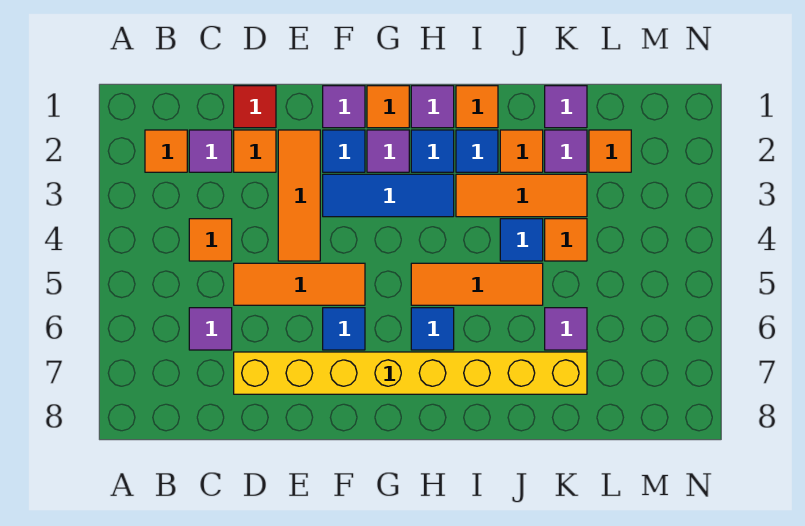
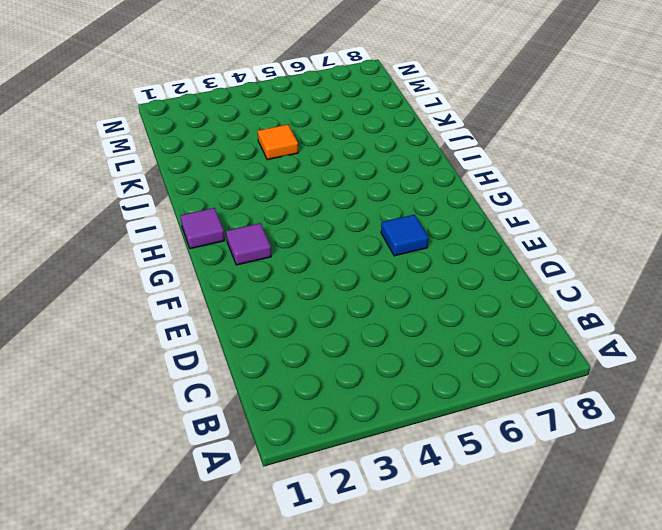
none -> orange tile B2 level 1
none -> purple tile C2 level 1
none -> orange tile C4 level 1

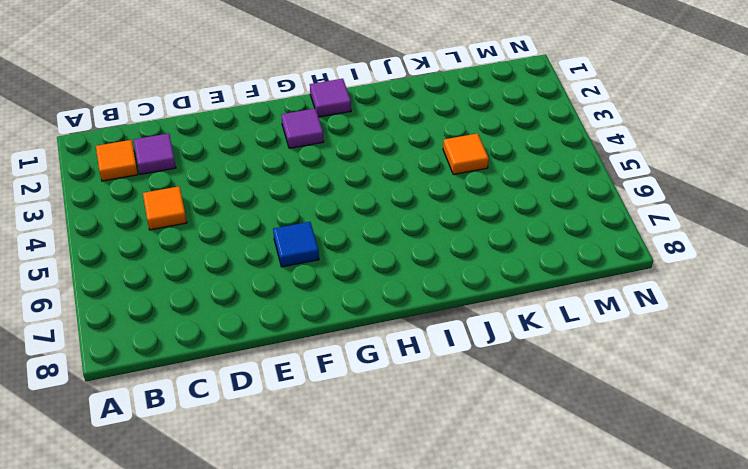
none -> purple tile C6 level 1
none -> red tile D1 level 1
none -> orange tile D2 level 1

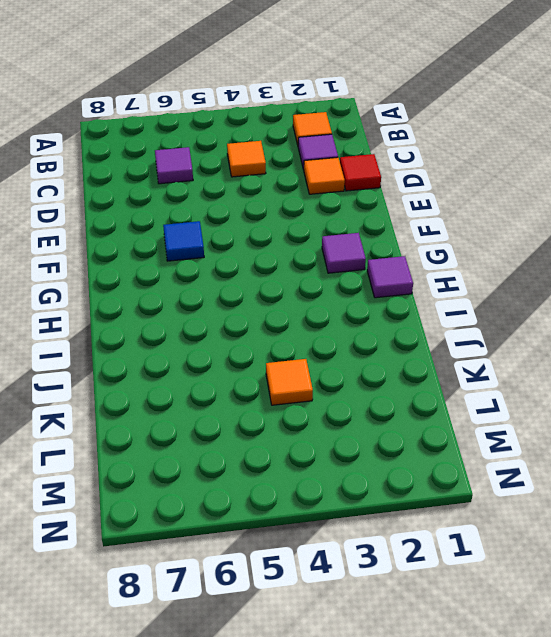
none -> orange tile D5:F5 level 1
none -> yellow brick D7:K7 level 1
none -> orange tile E2:E4 level 1

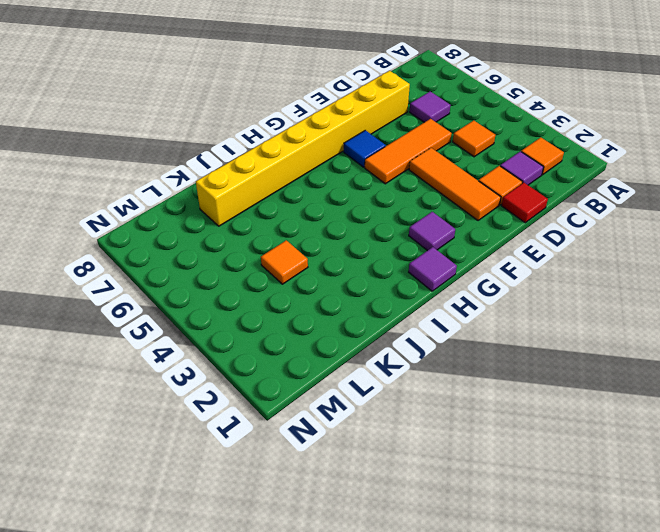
none -> purple tile F1 level 1
none -> blue tile F2 level 1
none -> blue tile F3:H3 level 1

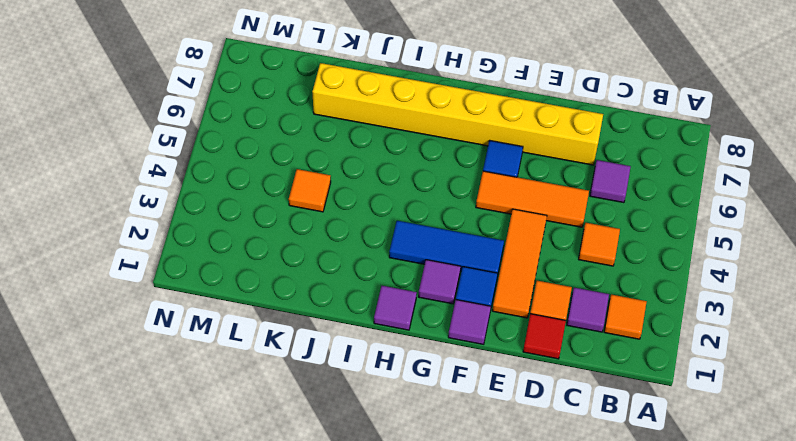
none -> orange tile G1 level 1
none -> blue tile H2 level 1
none -> orange tile H5:J5 level 1

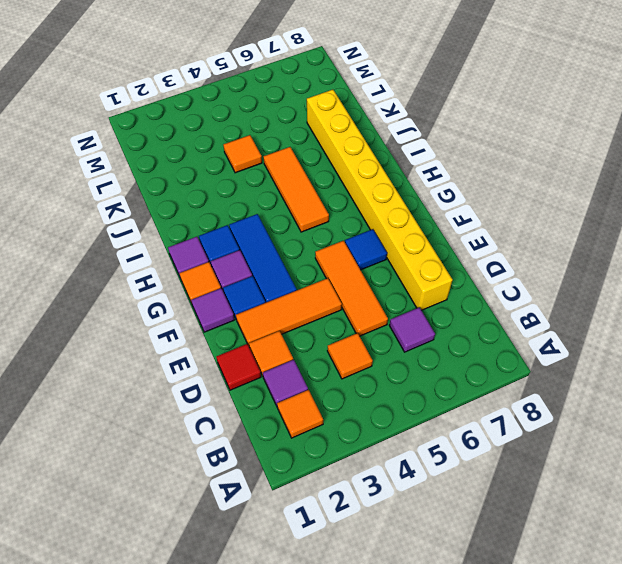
none -> blue tile H6 level 1
none -> orange tile I1 level 1
none -> blue tile I2 level 1

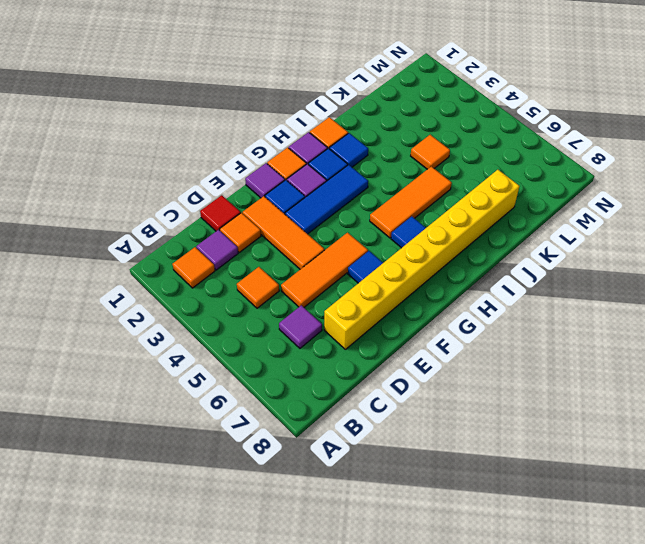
none -> orange tile I3:K3 level 1
none -> orange tile J2 level 1
none -> blue tile J4 level 1

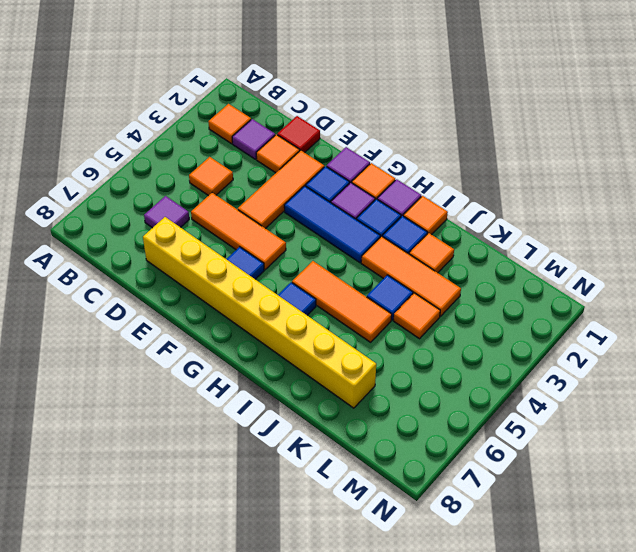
none -> purple tile K1 level 1
none -> purple tile K2 level 1
none -> purple tile K6 level 1

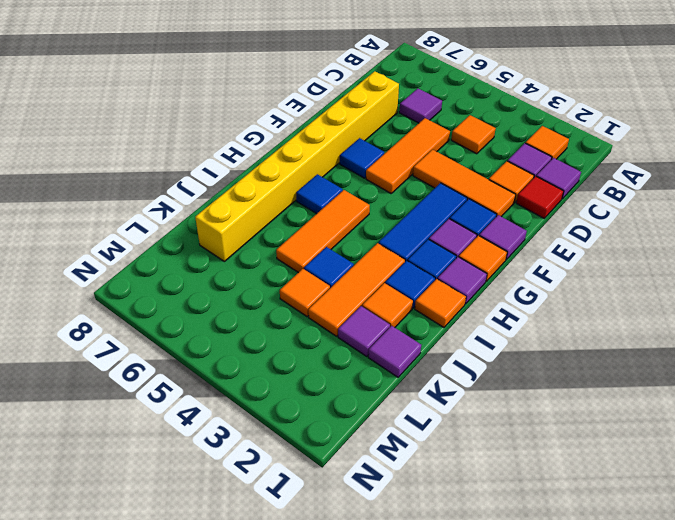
purple tile C1 level 1 -> purple tile K6 level 1
none -> orange tile L2 level 1

